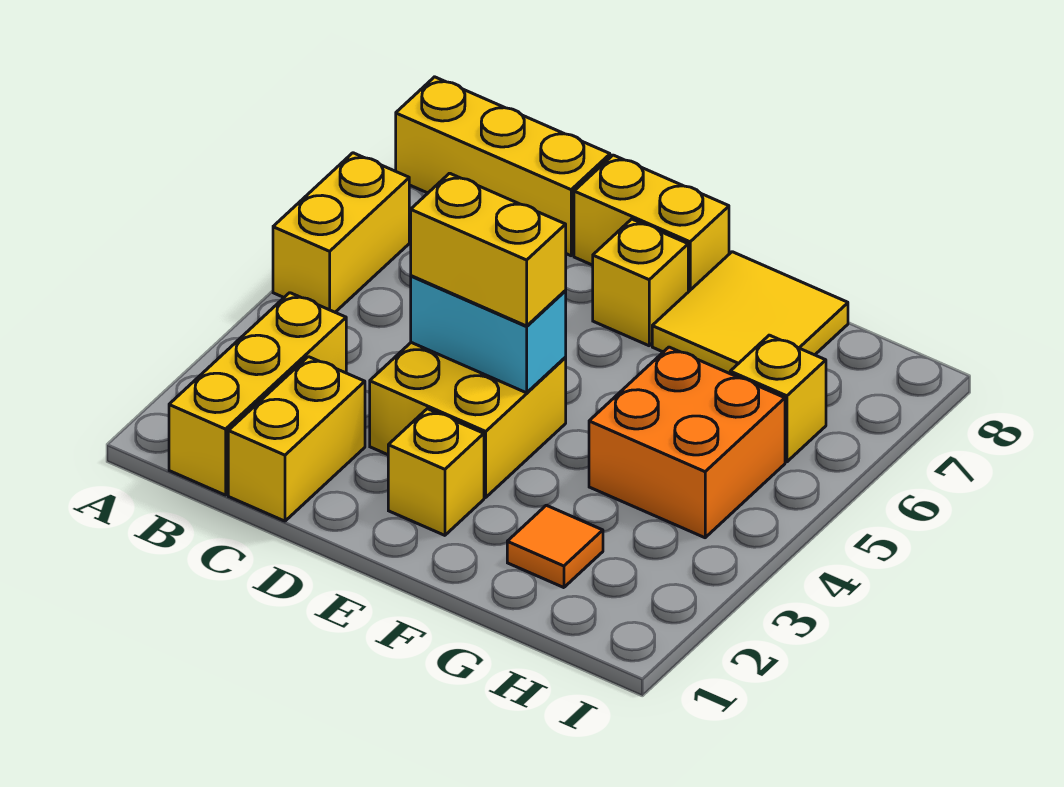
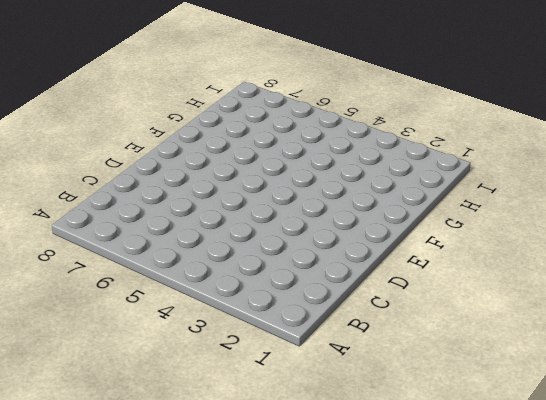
none -> yellow brick A5:A6 level 1
none -> yellow brick A8:C8 level 1
none -> yellow brick B1:B3 level 1

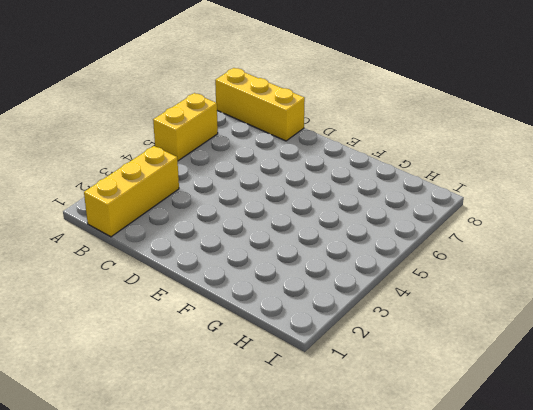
none -> yellow brick C1:C2 level 1
none -> yellow brick D3:E4 level 1
none -> yellow brick D8:E8 level 1

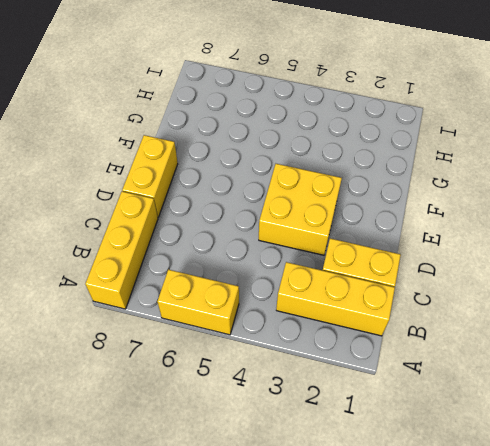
none -> yellow brick E2 level 1
none -> yellow brick E7 level 1
none -> yellow tile F7:G8 level 1

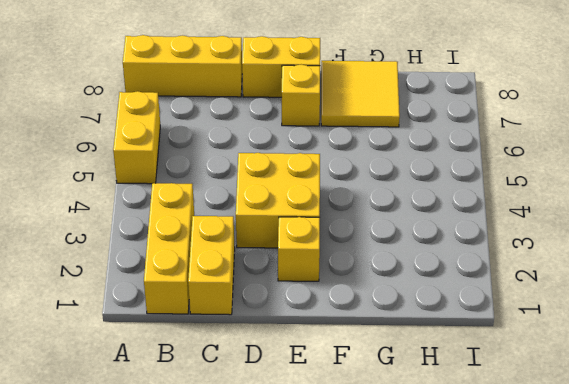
none -> orange tile G2 level 1
none -> orange brick G4:H5 level 1
none -> yellow brick H6 level 1

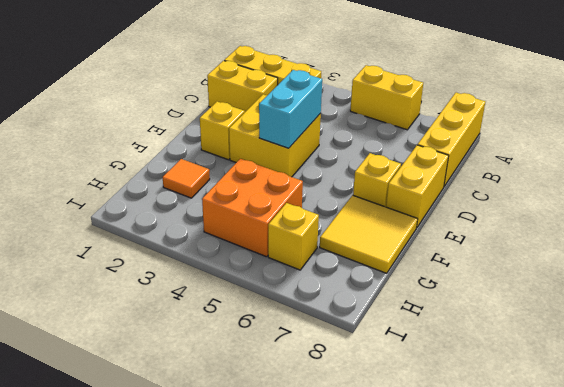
none -> yellow brick D4:E4 level 3

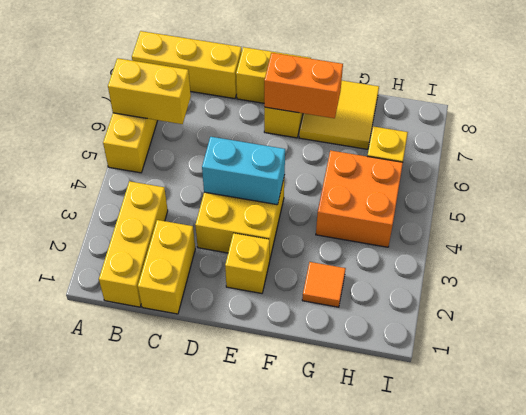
yellow brick A6:B6 level 2 -> yellow brick D4:E4 level 3
orange brick E7:F7 level 2 -> none

